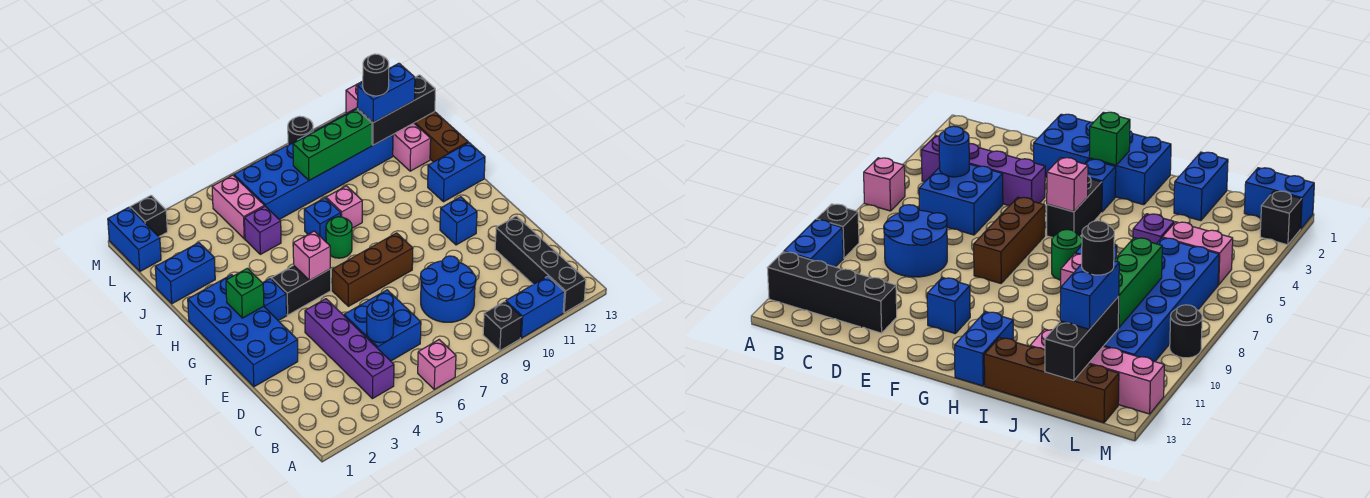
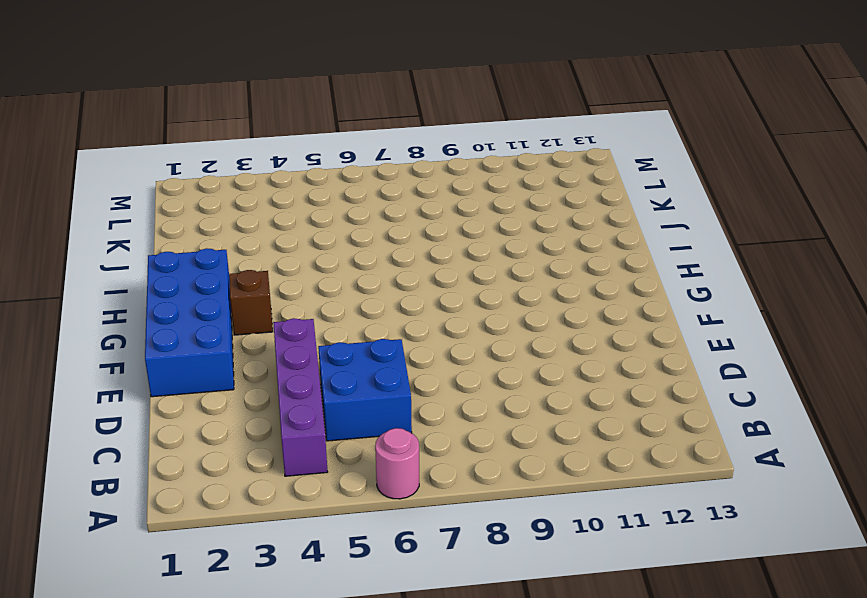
pink round brick A6 level 1 -> pink brick A6 level 1
brown brick G3 level 1 -> blue brick G3 level 1
none -> black brick A9 level 1
none -> blue brick A10:A11 level 1
none -> black brick A12:D12 level 1
none -> blue round brick C8:D9 level 1

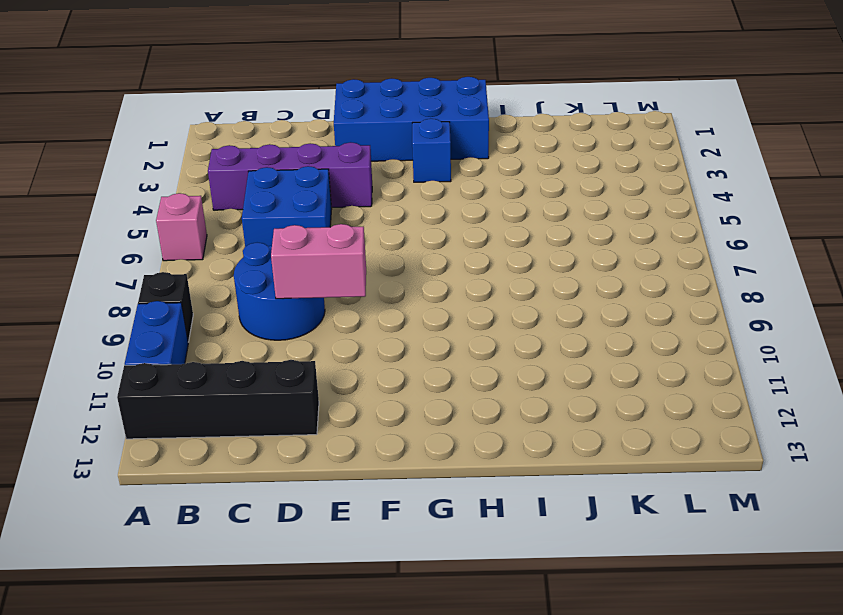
pink brick D9:E9 level 2 -> pink brick K5:L5 level 1
none -> brown brick F6:F8 level 1
none -> blue brick F11 level 1
none -> black brick G4:G5 level 1
none -> green round brick H7 level 1

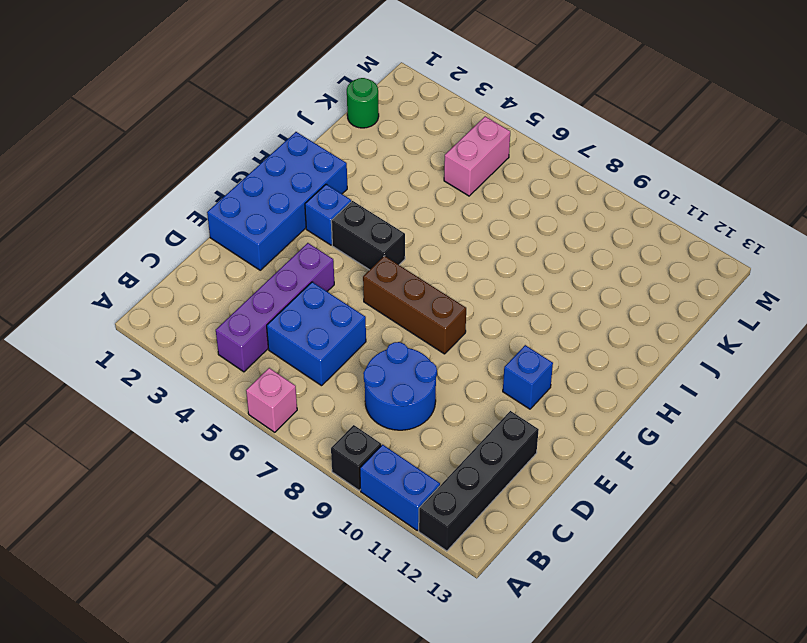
green round brick K1 level 1 -> green round brick H7 level 1
none -> blue brick H12:H13 level 1
none -> blue brick I7 level 1
none -> pink brick I8 level 1
none -> brown brick I13:L13 level 1

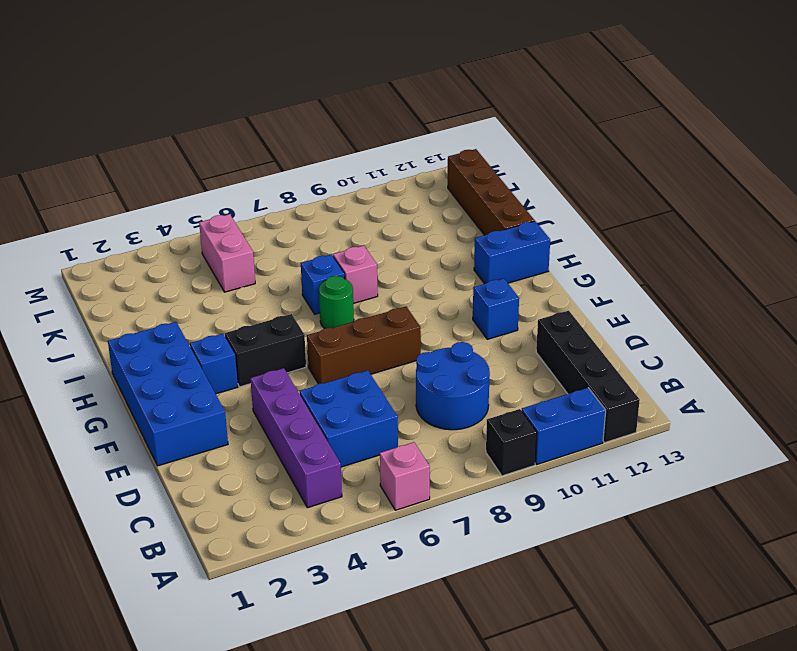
none -> blue brick J1:J2 level 1
none -> purple brick J5 level 1
none -> pink brick J12:M12 level 1
none -> blue brick K6:L11 level 1

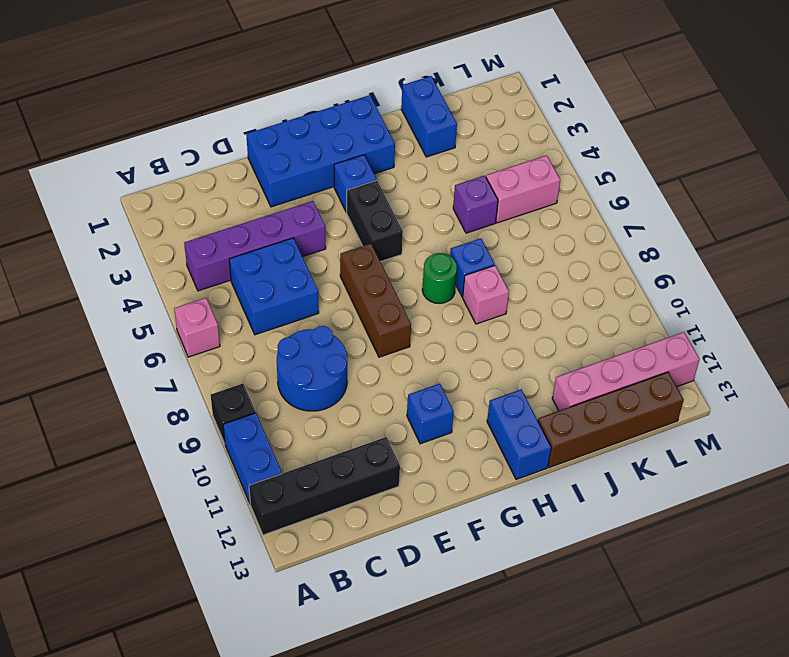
none -> blue brick K6:L11 level 1
none -> blue brick L1:M1 level 1
none -> black brick M2 level 1
none -> black round brick M9 level 1

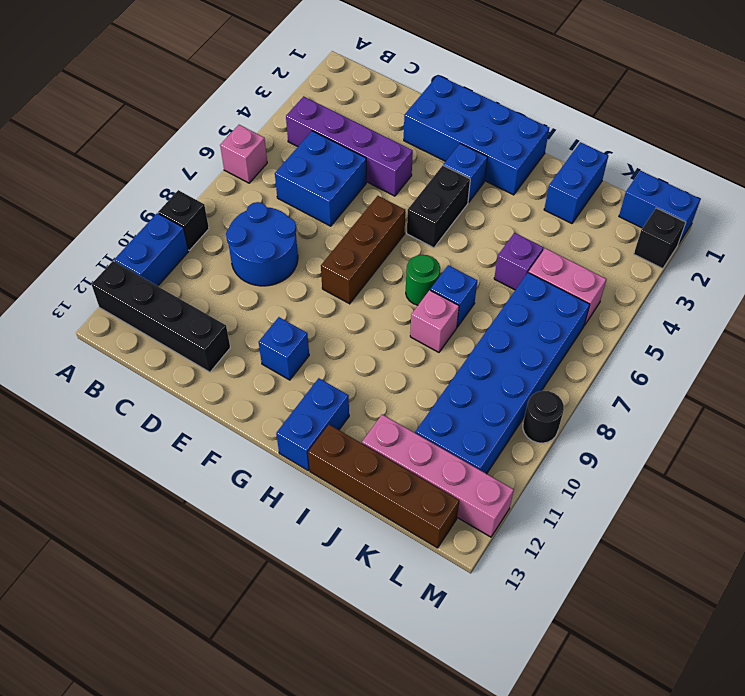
none -> blue round brick C5 level 2
none -> green brick G2 level 2
none -> pink brick G5 level 2
none -> green brick K8:K10 level 2

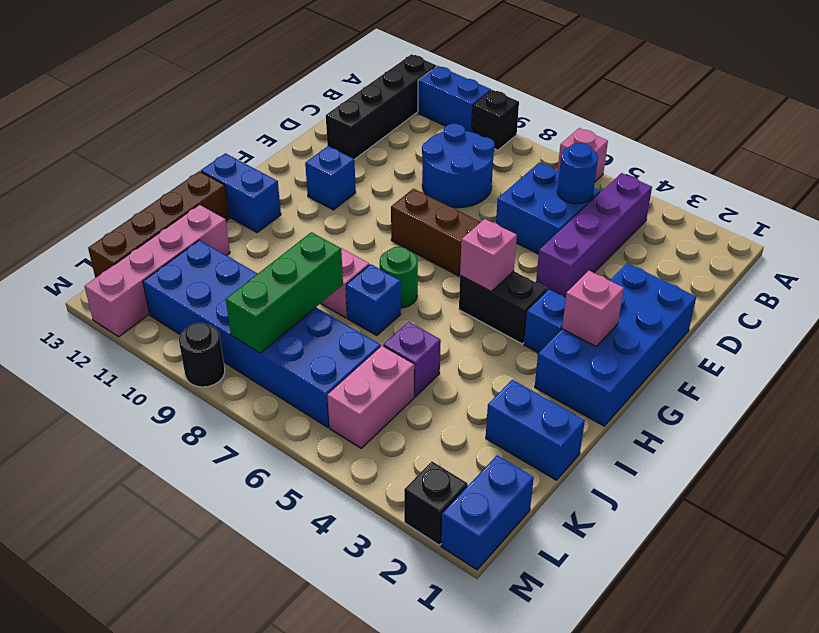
pink brick G2 level 2 -> green brick G2 level 2
green brick J8:L8 level 2 -> green brick K8:K10 level 2
none -> black brick K11:K13 level 2
none -> blue brick K11:K12 level 3
none -> black round brick K11 level 4

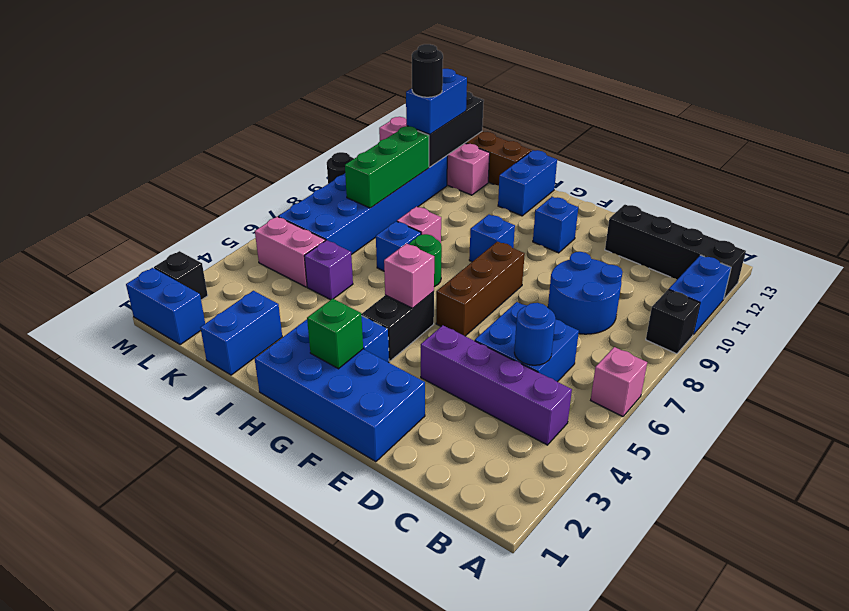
blue brick G9 level 1 -> none

